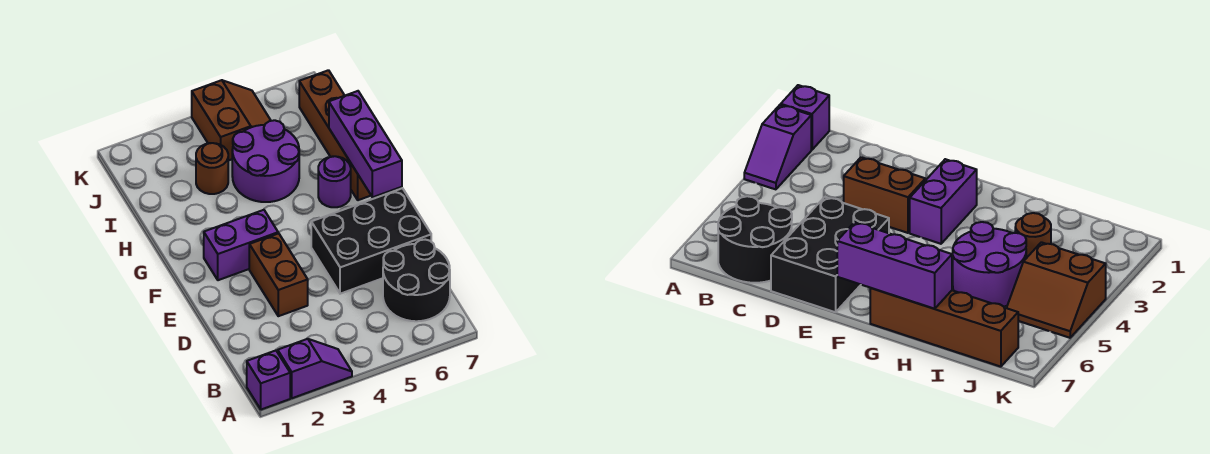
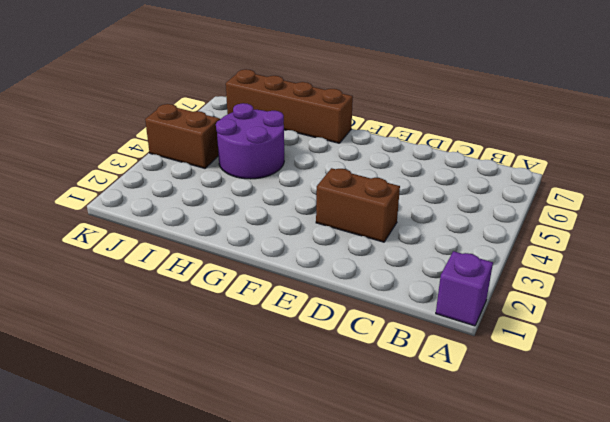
none -> purple slope A2:A3 level 1 top 2
none -> black round brick B6:C7 level 1
none -> black brick D5:E7 level 1

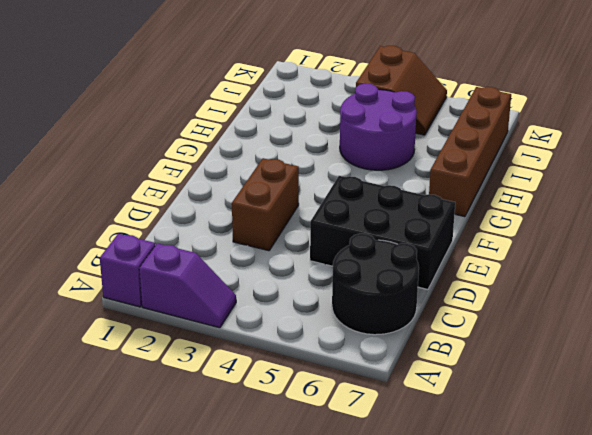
none -> purple brick F2:F3 level 1
none -> purple round brick G6 level 1
none -> brown round brick I3 level 1

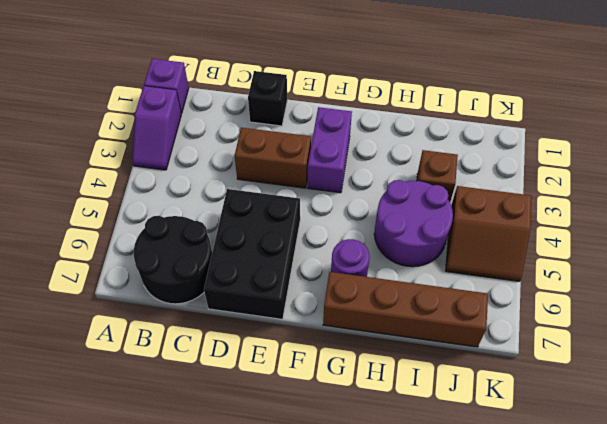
black brick D1 level 1 -> none
brown brick I3 level 1 -> brown round brick I3 level 1
none -> purple brick F7:H7 level 2

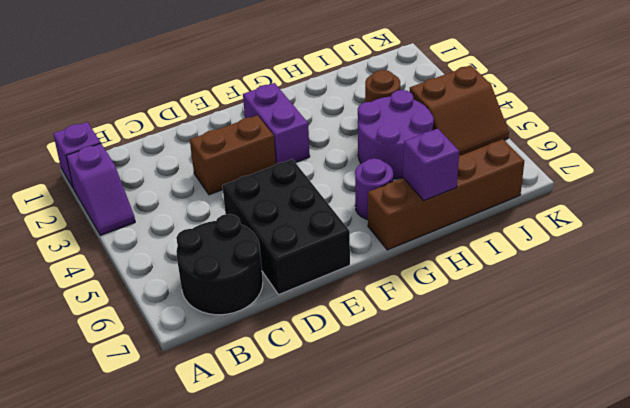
purple brick H7 level 2 -> purple brick F7:H7 level 2

